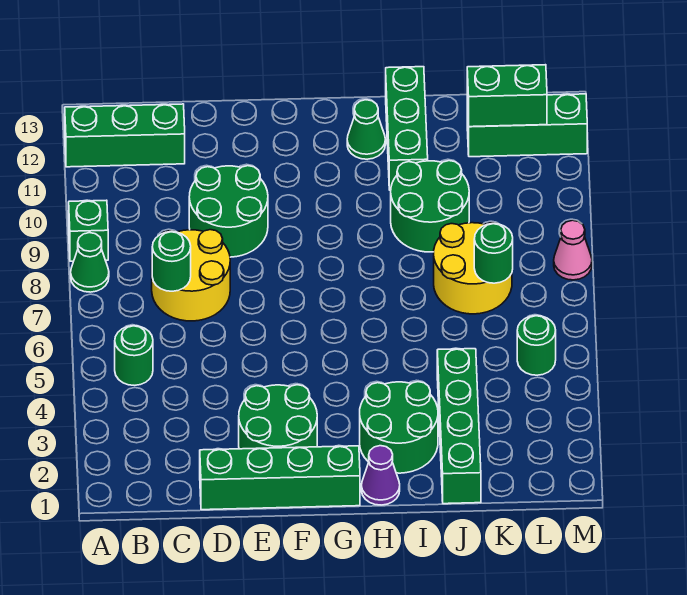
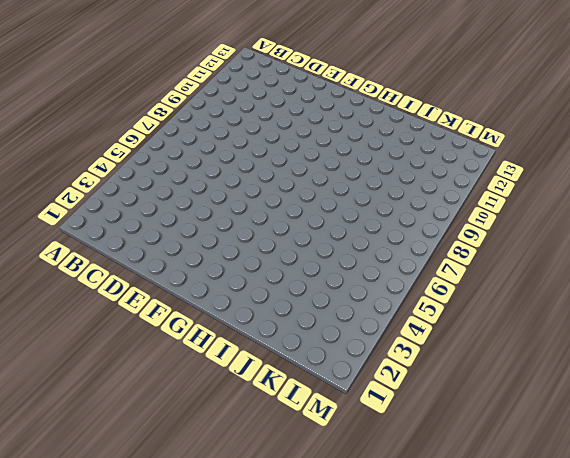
none -> green cone A8 level 1
none -> green brick A9 level 1
none -> green brick A12:C12 level 1

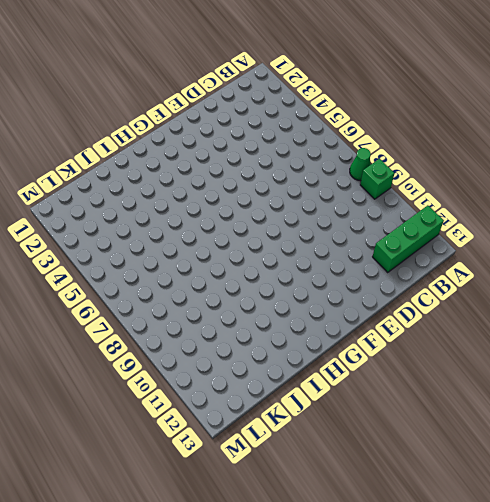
none -> green round brick B5 level 1
none -> yellow round brick C7:D8 level 1
none -> green brick D1:G1 level 1

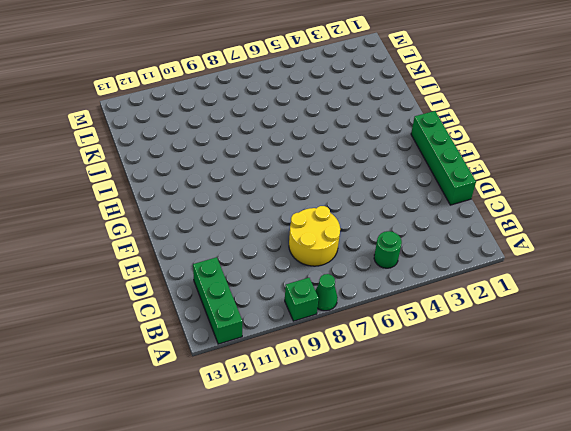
none -> green round brick D9:E10 level 1
none -> green round brick E2:F3 level 1
none -> purple cone H1 level 1

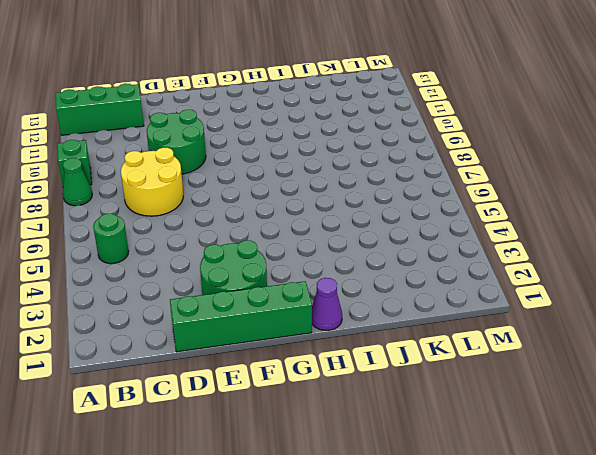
none -> green round brick H2:I3 level 1
none -> green cone H12 level 1
none -> green round brick I9:J10 level 1

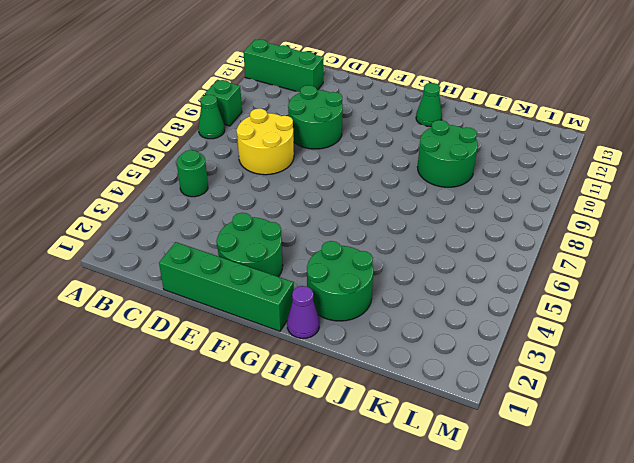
none -> green brick I11:I13 level 1
none -> green brick J1:J4 level 1
none -> yellow round brick J7:K8 level 1

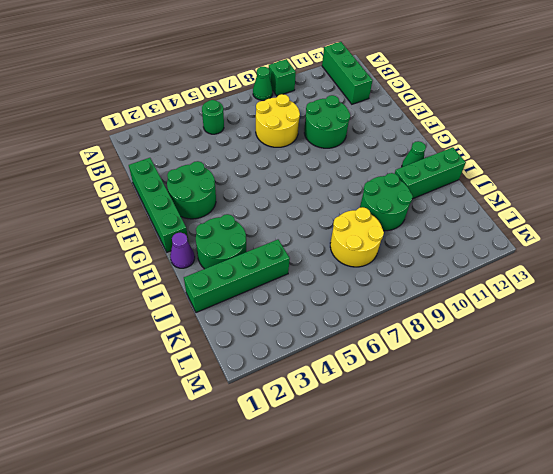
none -> green brick K12:M12 level 1
none -> green round brick L5 level 1
none -> pink cone M8 level 1

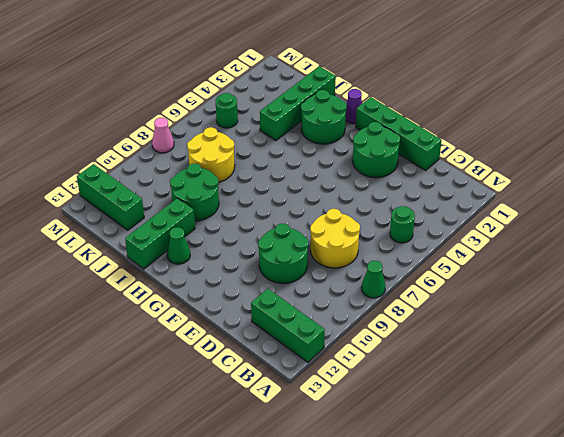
none -> green brick A9 level 1
none -> green round brick C7 level 2
none -> green round brick K7 level 2

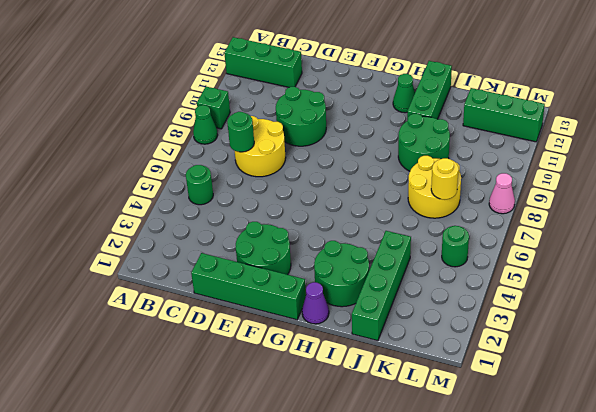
yellow round brick K7 level 2 -> green round brick K7 level 2
none -> green brick K12:L12 level 2

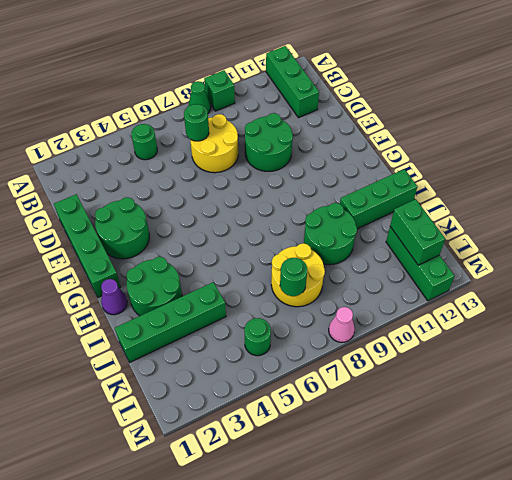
none -> green cone H12 level 1

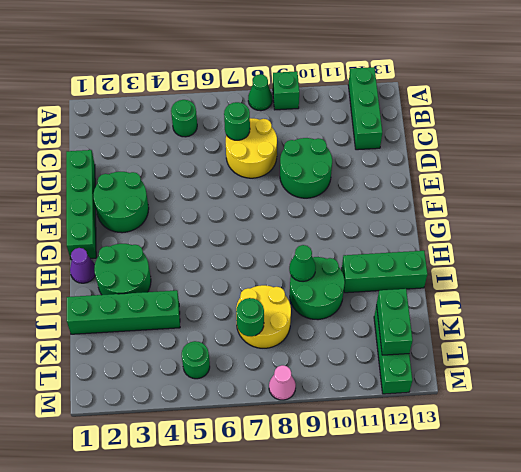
green cone I9 level 2 -> green cone H12 level 1

